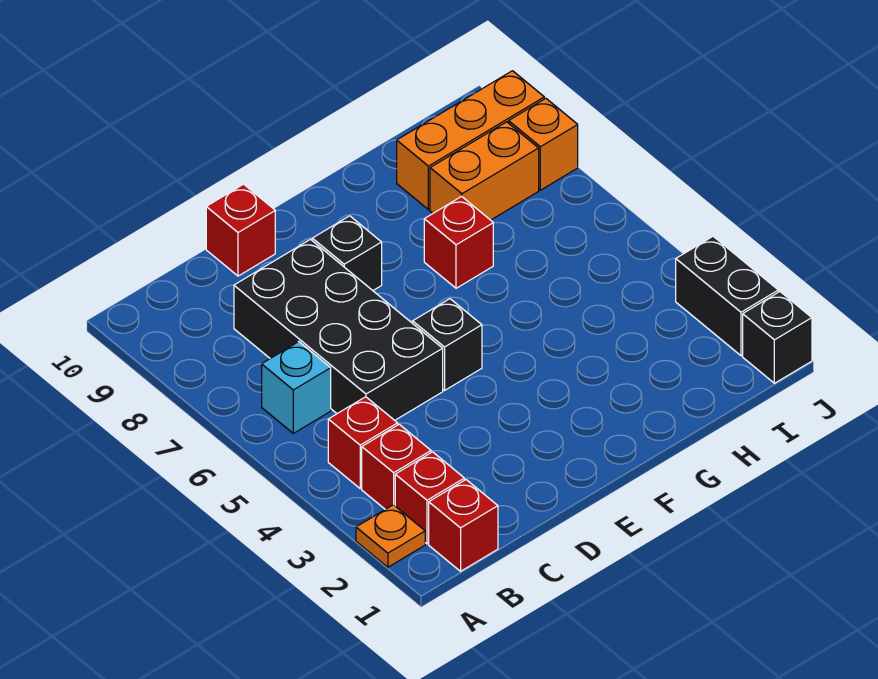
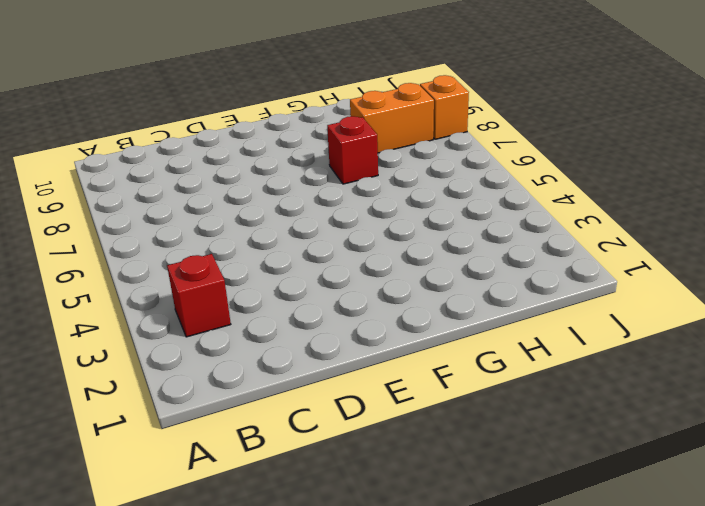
none -> orange plate A2 level 1
none -> red brick B1 level 1
none -> red brick B2 level 1

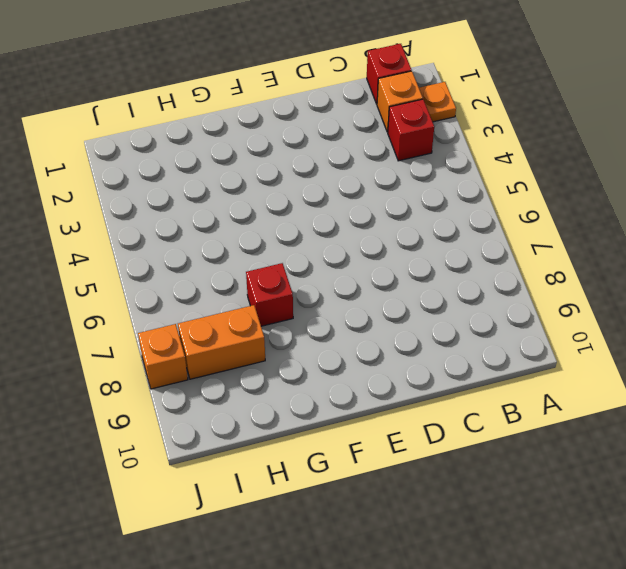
orange brick B2 level 1 -> red brick B2 level 1
none -> red brick B4 level 1
none -> cyan brick B6 level 1
none -> black brick C5:D8 level 1

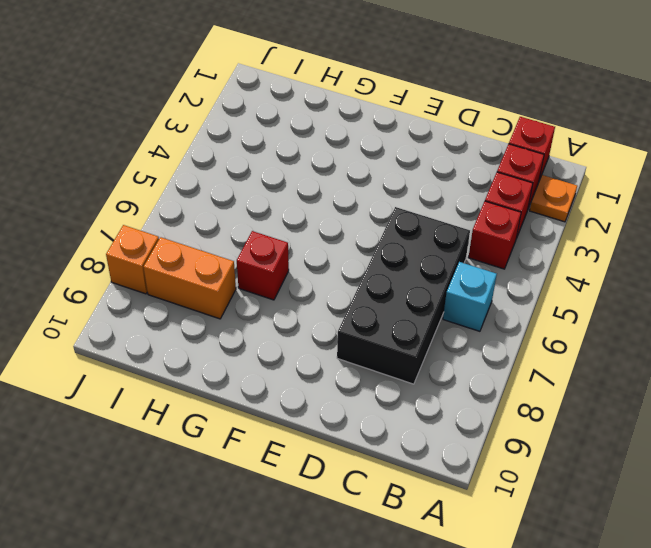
none -> red brick D10 level 1
none -> black brick E5 level 1
none -> black brick E8 level 1

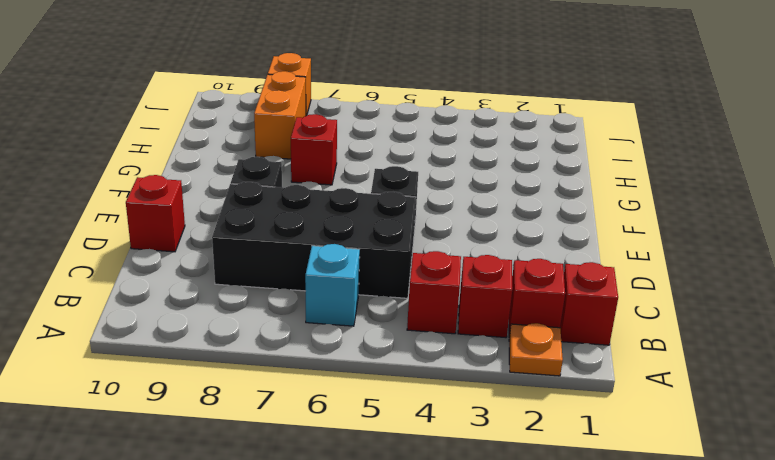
none -> orange brick H9:J9 level 1
none -> black brick J1 level 1
none -> black brick J2:J3 level 1

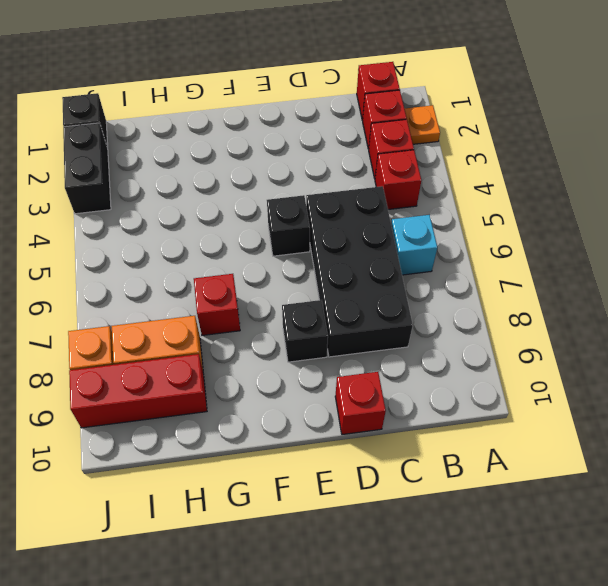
red brick H9:J9 level 1 -> orange brick H9:J9 level 1

